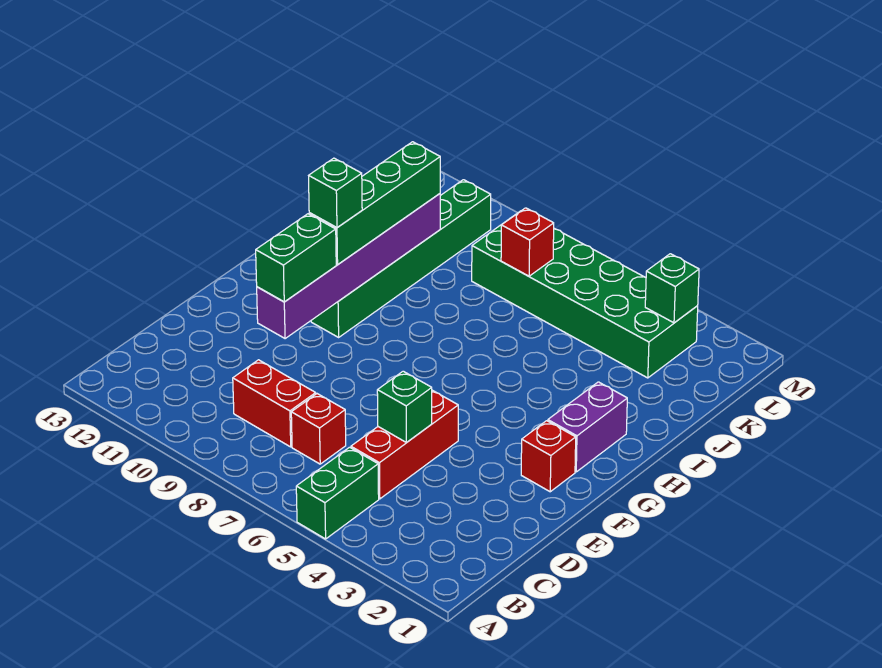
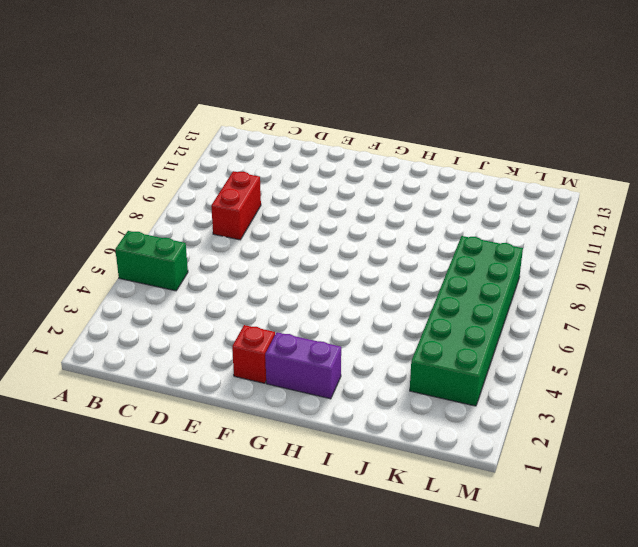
none -> red brick C5:E5 level 1
none -> red brick C7 level 1
none -> green brick G10:L10 level 1

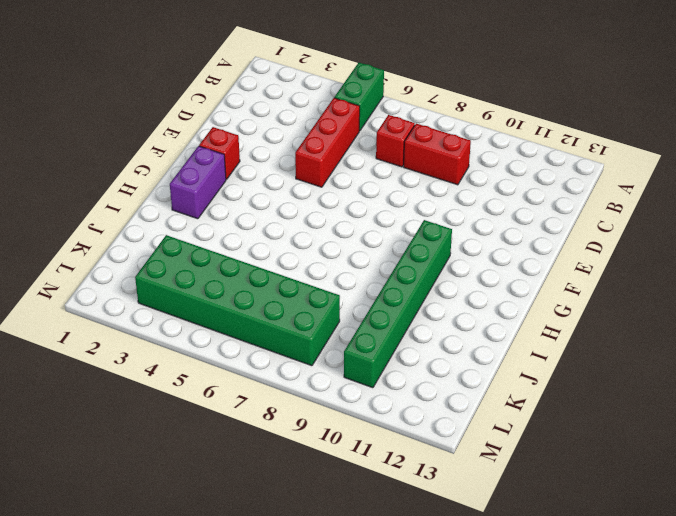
none -> green brick D5 level 2
none -> purple brick E10:J10 level 2
none -> red brick K7 level 2

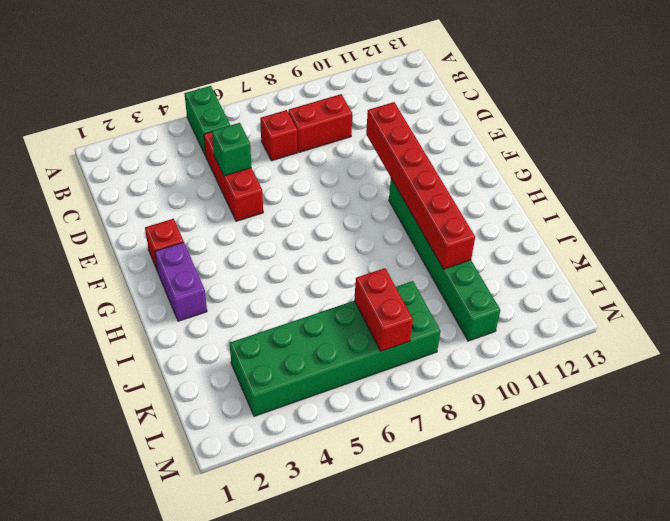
red brick E10:J10 level 2 -> purple brick E10:J10 level 2
red brick K7:L7 level 2 -> red brick K7 level 2
none -> green brick L3 level 2
none -> green brick E10:F10 level 3
none -> green brick G10:J10 level 3

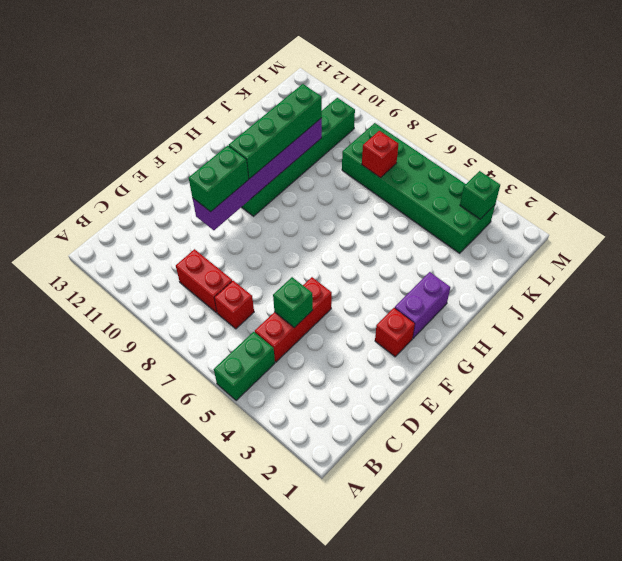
none -> green brick G10 level 4

